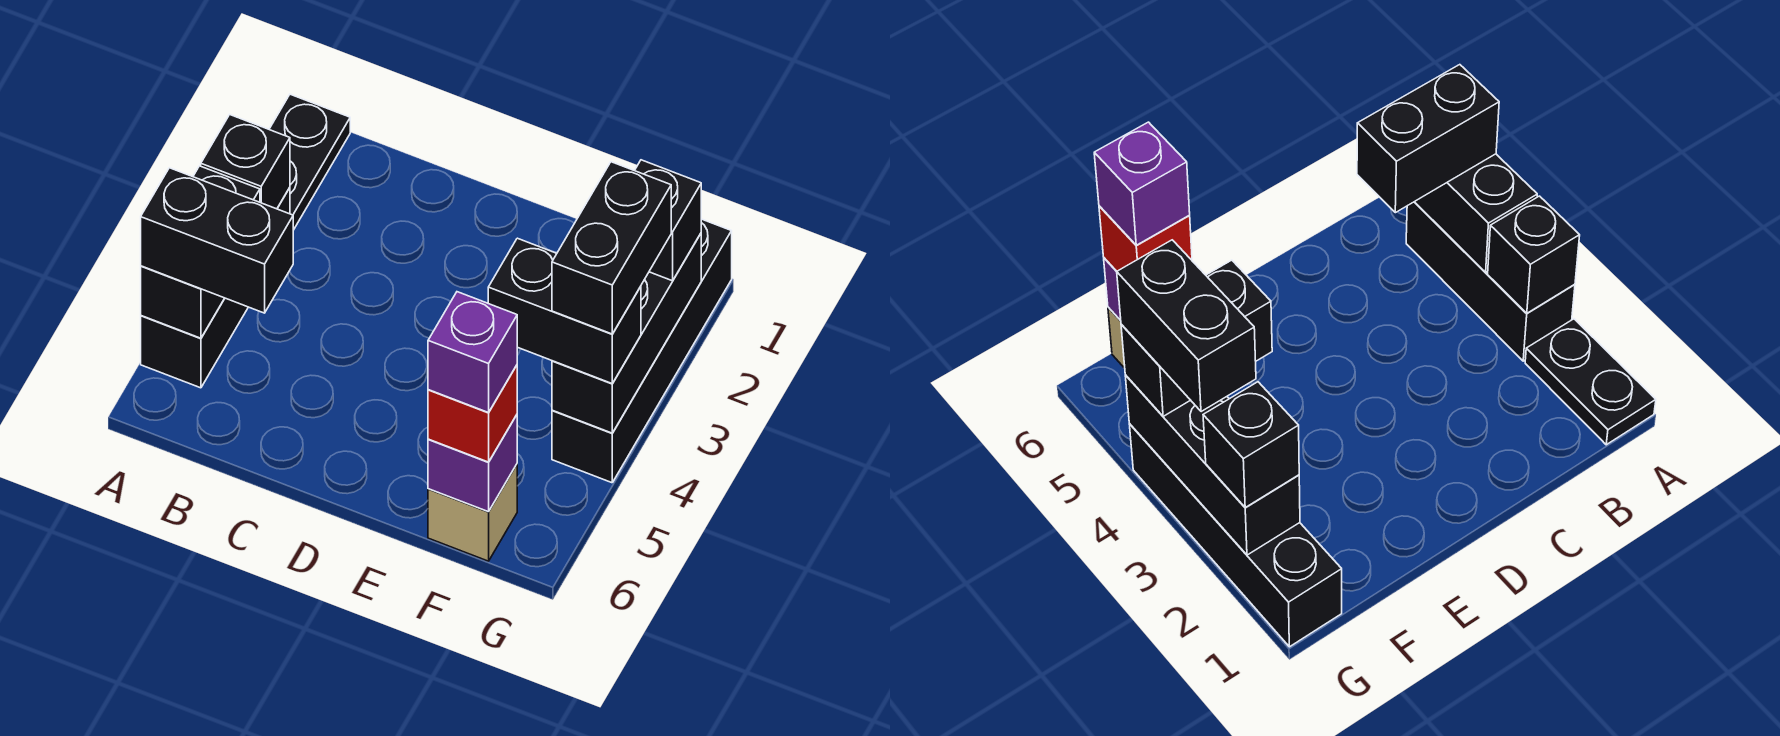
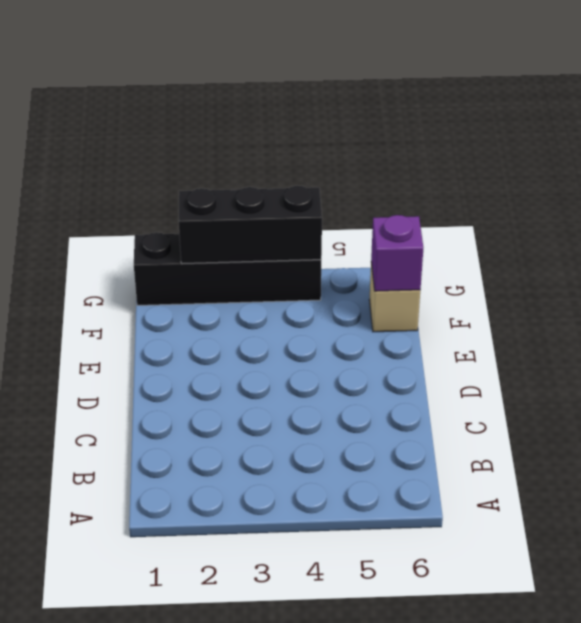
none -> black plate A1:A2 level 1
none -> black brick A3:A5 level 1
none -> black brick A3 level 2

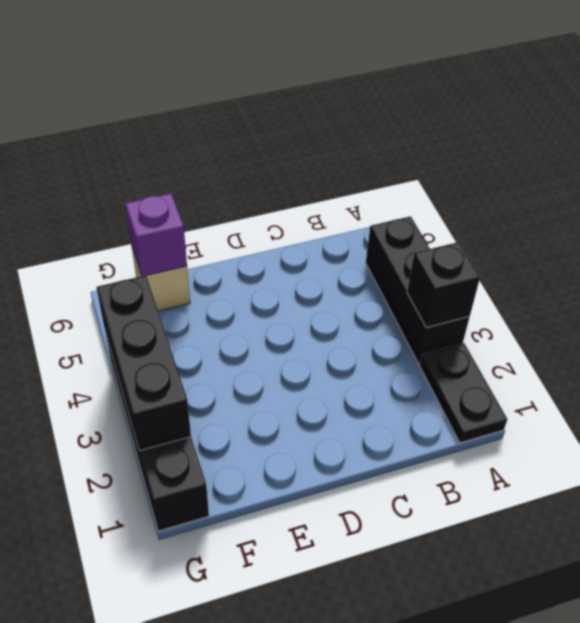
none -> black brick A4:A5 level 2
none -> black brick A5:B5 level 3
none -> black brick F4:G4 level 3

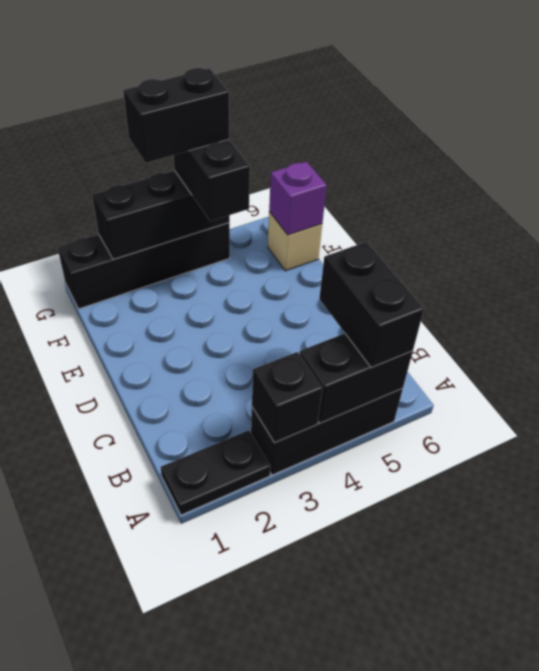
none -> red brick F6 level 3
none -> black brick G2 level 3
none -> purple brick F6 level 4

